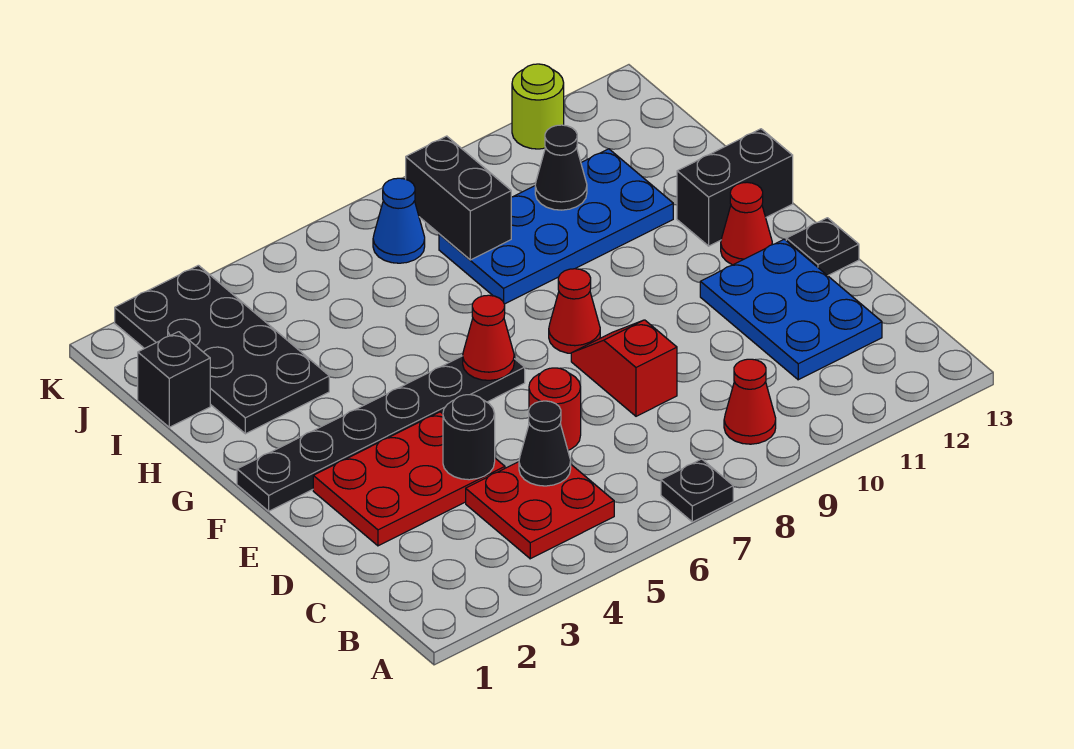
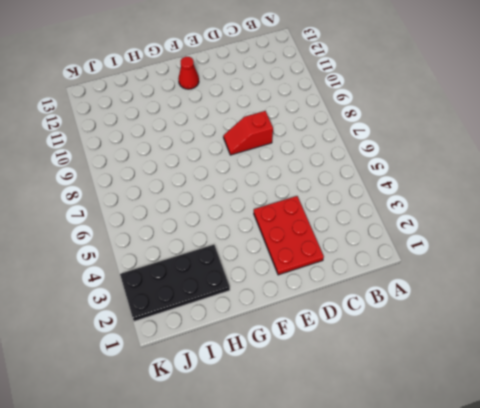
none -> black plate A7 level 1
none -> red plate B4:C5 level 1
none -> red cone B9 level 1

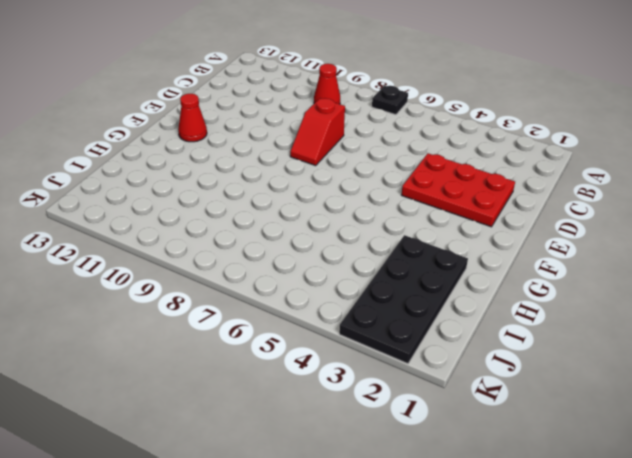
none -> red plate B4:C5 level 1
none -> blue plate C11:E12 level 1
none -> red round brick D6 level 1

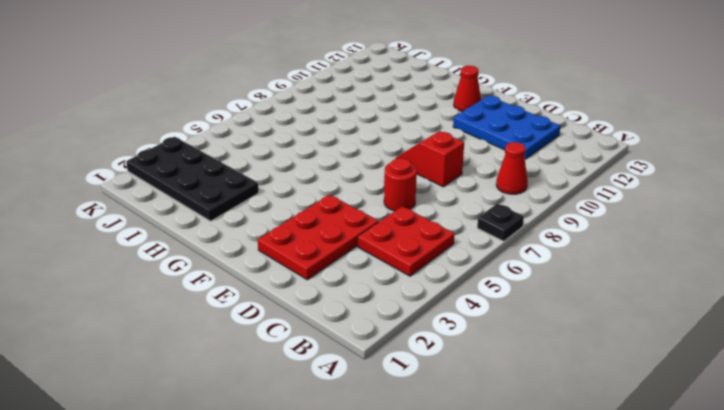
none -> black plate E13 level 1
none -> black plate F1:F6 level 1
none -> red cone F8 level 1

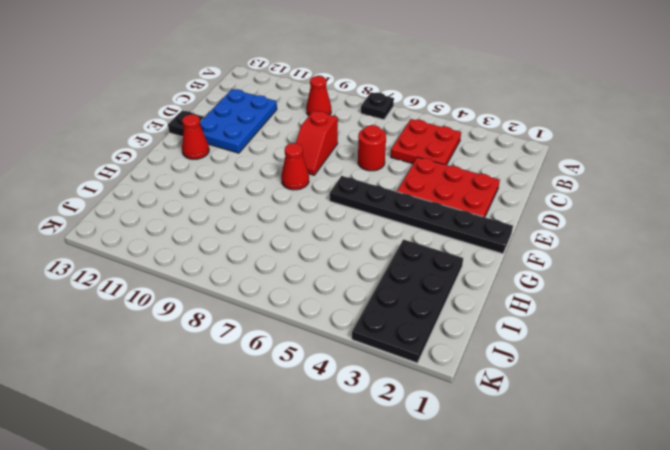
none -> black brick G12:G13 level 1
none -> blue plate H8:I11 level 1
none -> black brick I1 level 1

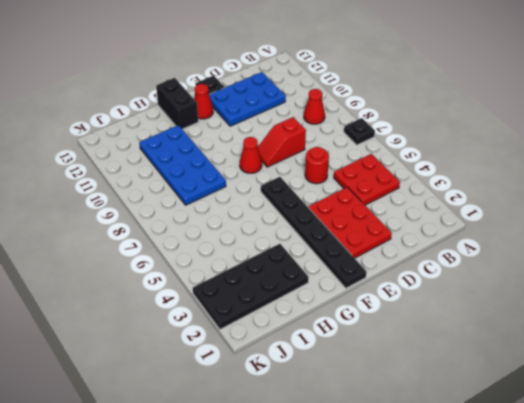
none -> black brick I1 level 1
none -> blue cone J7 level 1
none -> lime round brick K11 level 1

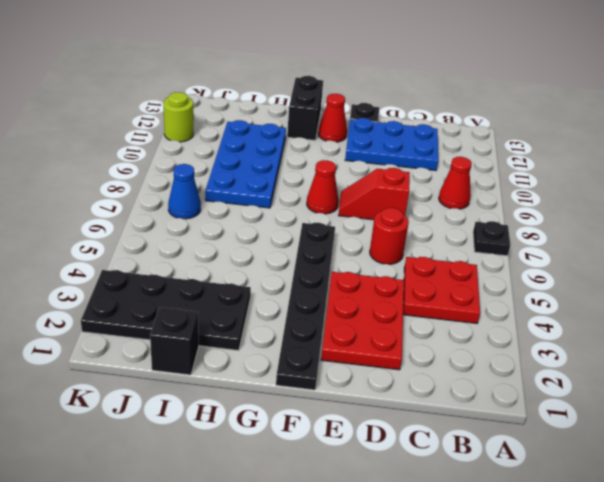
none -> black cone C5 level 2
none -> black round brick D4 level 2
none -> red cone F6 level 2

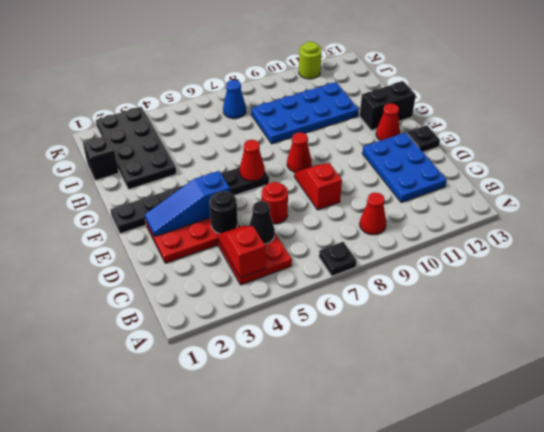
red slope B4:C4 level 2 top B -> none
blue slope E2:E4 level 2 top 4 -> none
none -> black brick I8:J8 level 2
none -> black cone I10 level 2

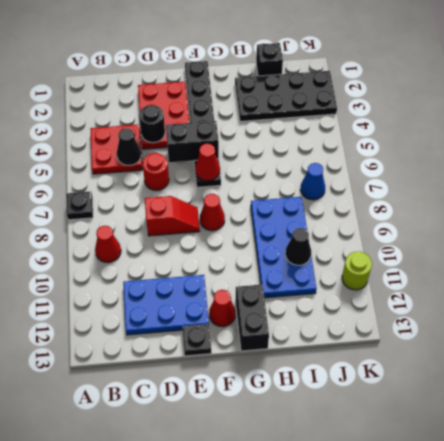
black brick E5:F5 level 2 -> black brick I8:J8 level 2

